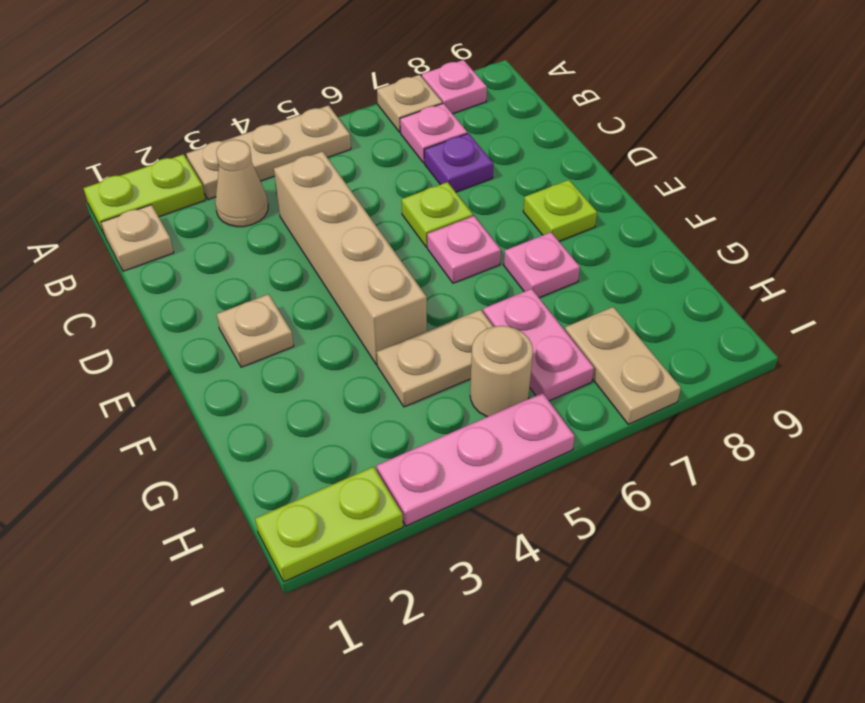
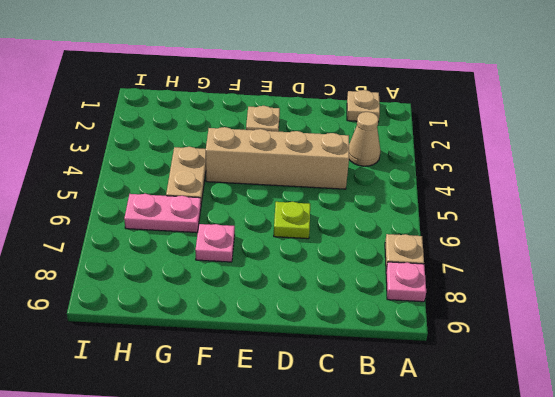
none -> lime plate A1:A2 level 1
none -> tan plate A3:A5 level 1
none -> pink plate B7 level 1

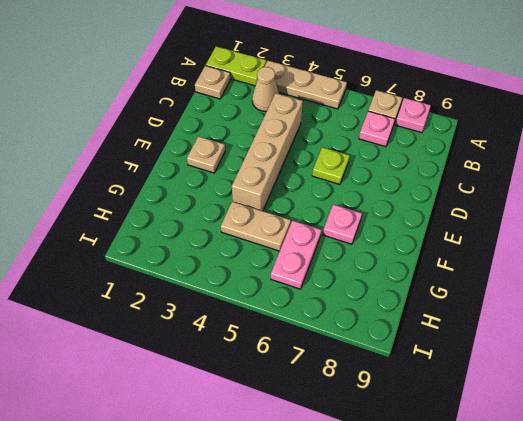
none -> purple plate C7 level 1
none -> pink plate E6 level 1
none -> lime plate E8 level 1

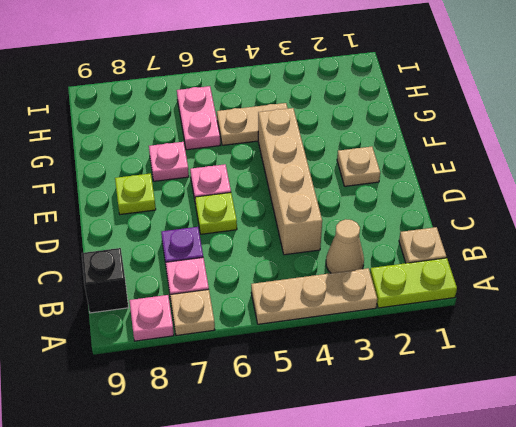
black brick B9 level 1 -> none
none -> tan round brick H5 level 1
none -> tan plate H7:I7 level 1
none -> lime plate I1:I2 level 1

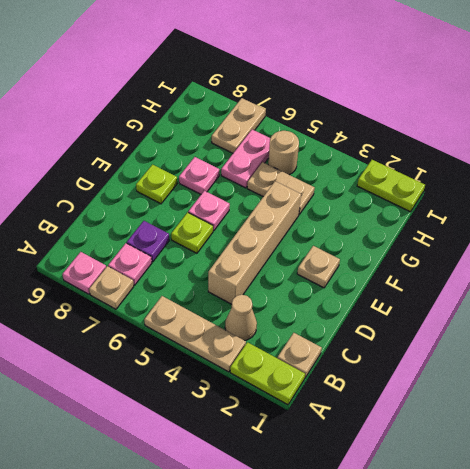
none -> pink plate I3:I5 level 1

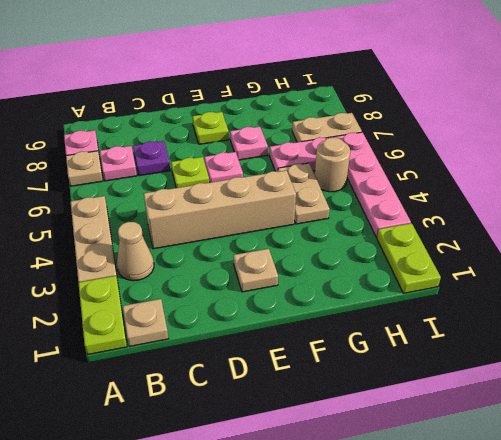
pink plate I3:I6 level 1 -> pink plate I3:I5 level 1

